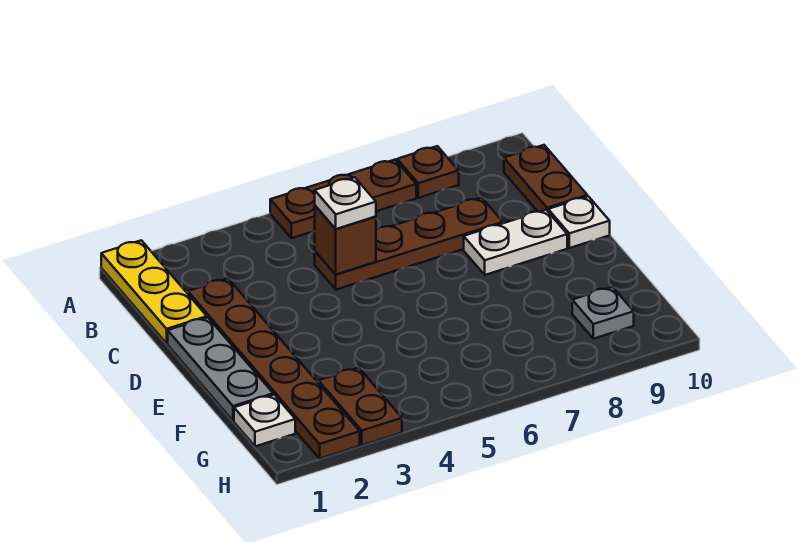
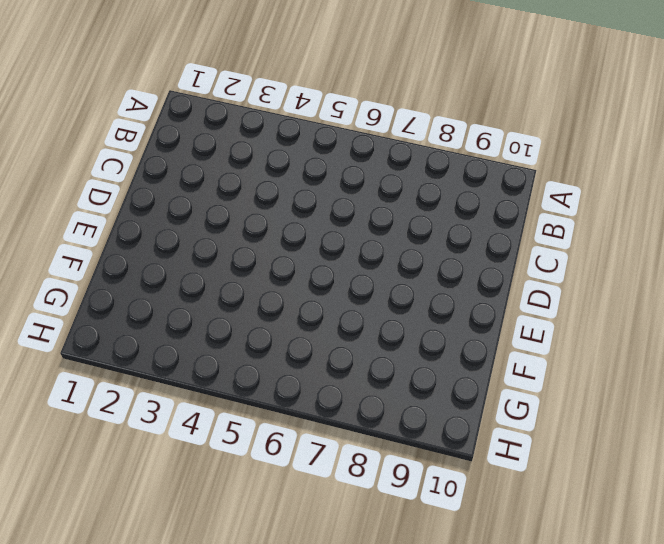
none -> yellow plate A1:C1 level 1
none -> brown plate A5:A7 level 1
none -> brown plate A8 level 1

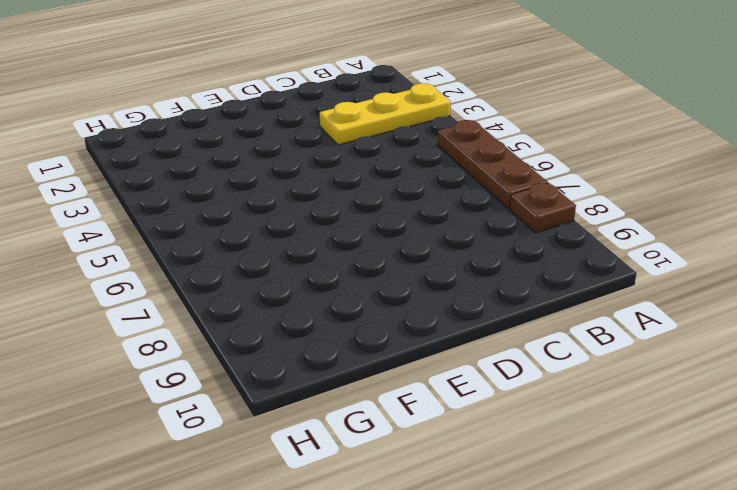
yellow plate A3:C3 level 1 -> yellow plate A1:C1 level 1
none -> brown plate B10:C10 level 1
none -> brown plate C2:H2 level 1
none -> brown plate C5:C8 level 1

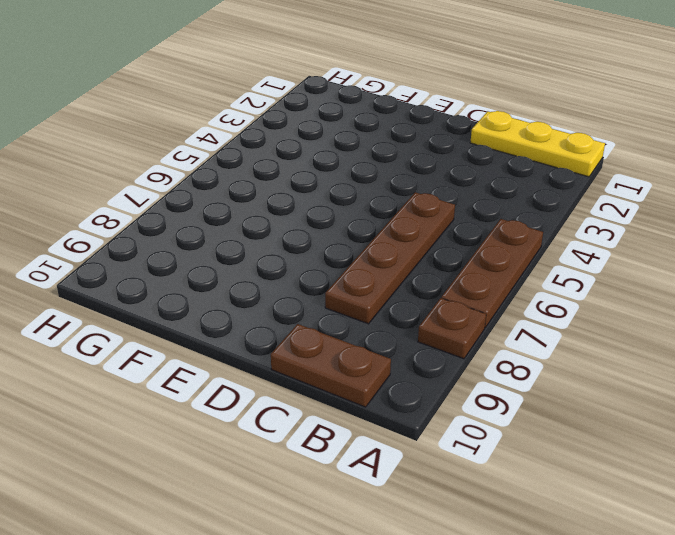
none -> brown plate C2:H2 level 1
none -> grey plate D1:F1 level 1
none -> white plate D8:D9 level 1

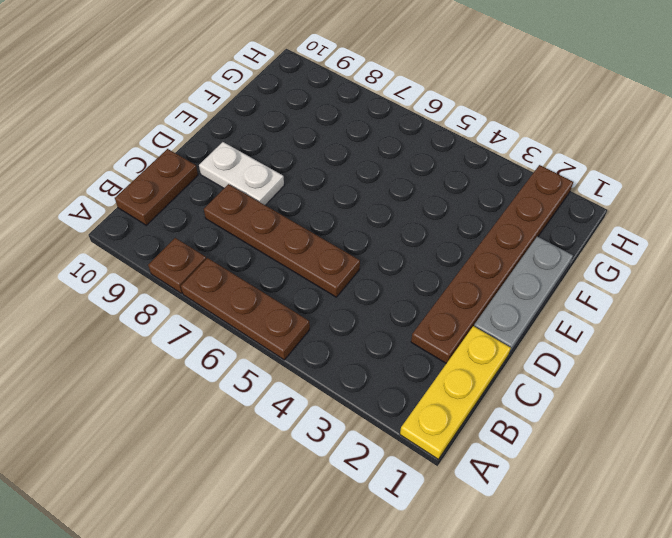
none -> white plate D10 level 1
none -> white plate G1 level 1
none -> brown plate G3:H3 level 1

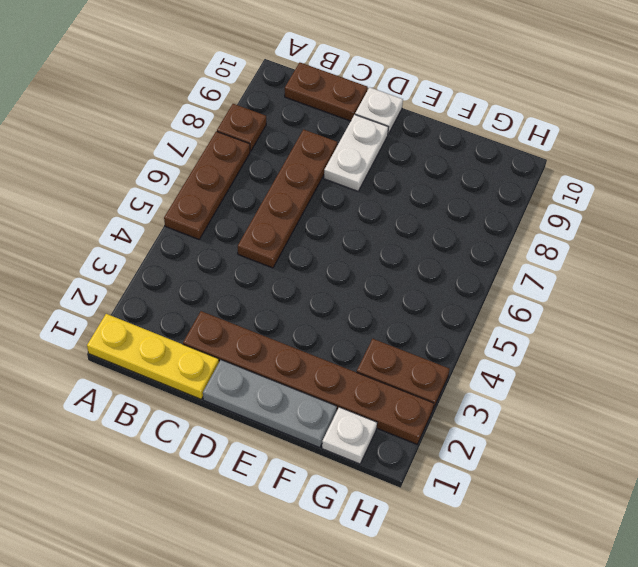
none -> grey plate G9 level 1
none -> brown brick C5 level 2
none -> white plate C5 level 3

